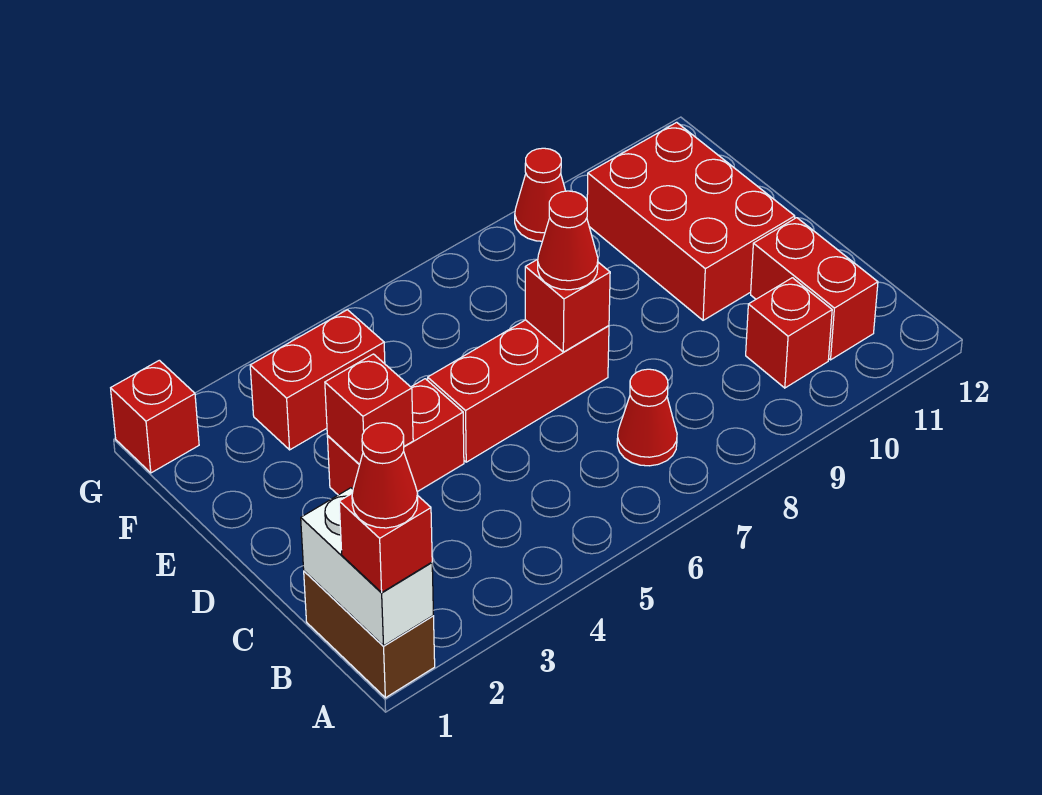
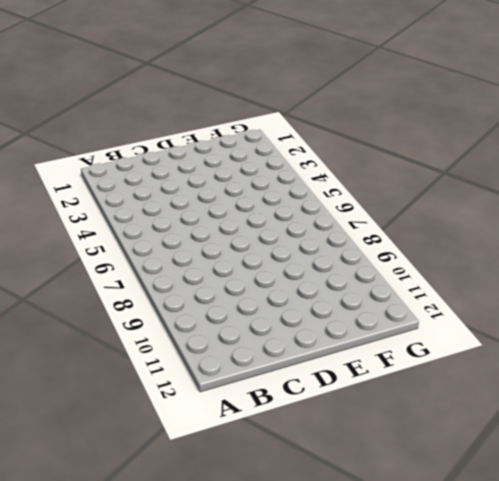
none -> brown brick A1:B1 level 1
none -> red cone B7 level 1
none -> red brick B10 level 1

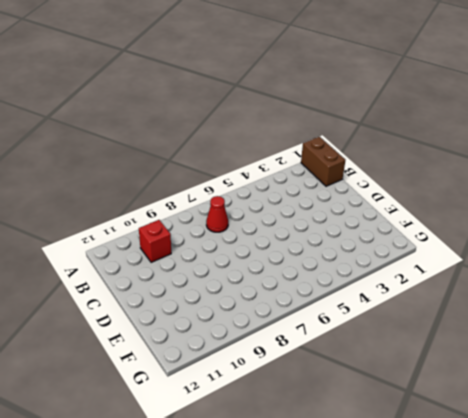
none -> red brick B11:C11 level 1
none -> red brick D3:D4 level 1
none -> red brick D5:D7 level 1

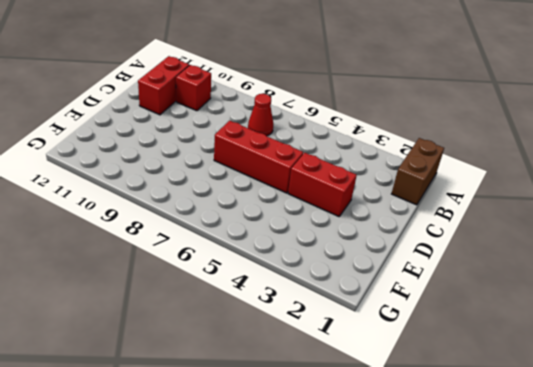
none -> red brick D10:F11 level 1
none -> red brick F3:F4 level 1
none -> red brick G1 level 1

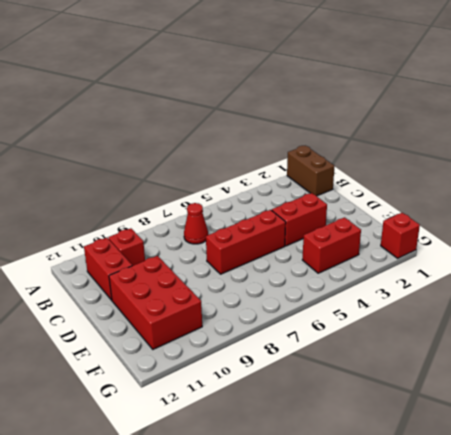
none -> red cone G9 level 1
none -> white brick A1:B1 level 2
none -> red brick D3 level 2

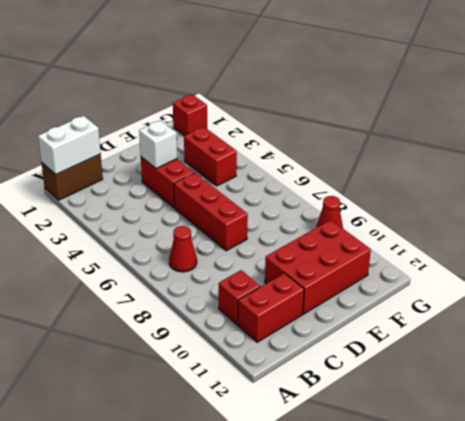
white brick D3 level 2 -> red brick D3 level 2
none -> red brick D7 level 2
none -> red brick A1 level 3
none -> red cone D7 level 3

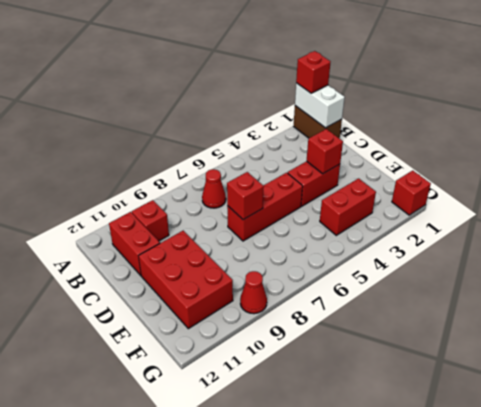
none -> red cone D7 level 3
none -> red cone A1 level 4

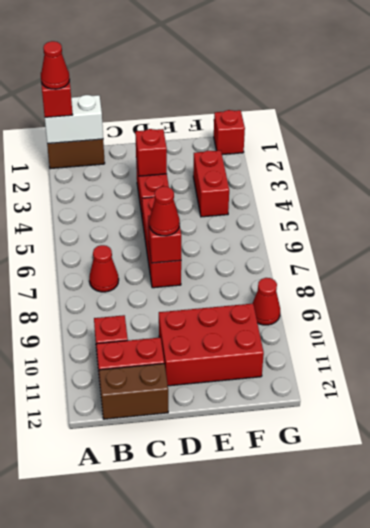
brown brick B12:C12 level 1 -> none

